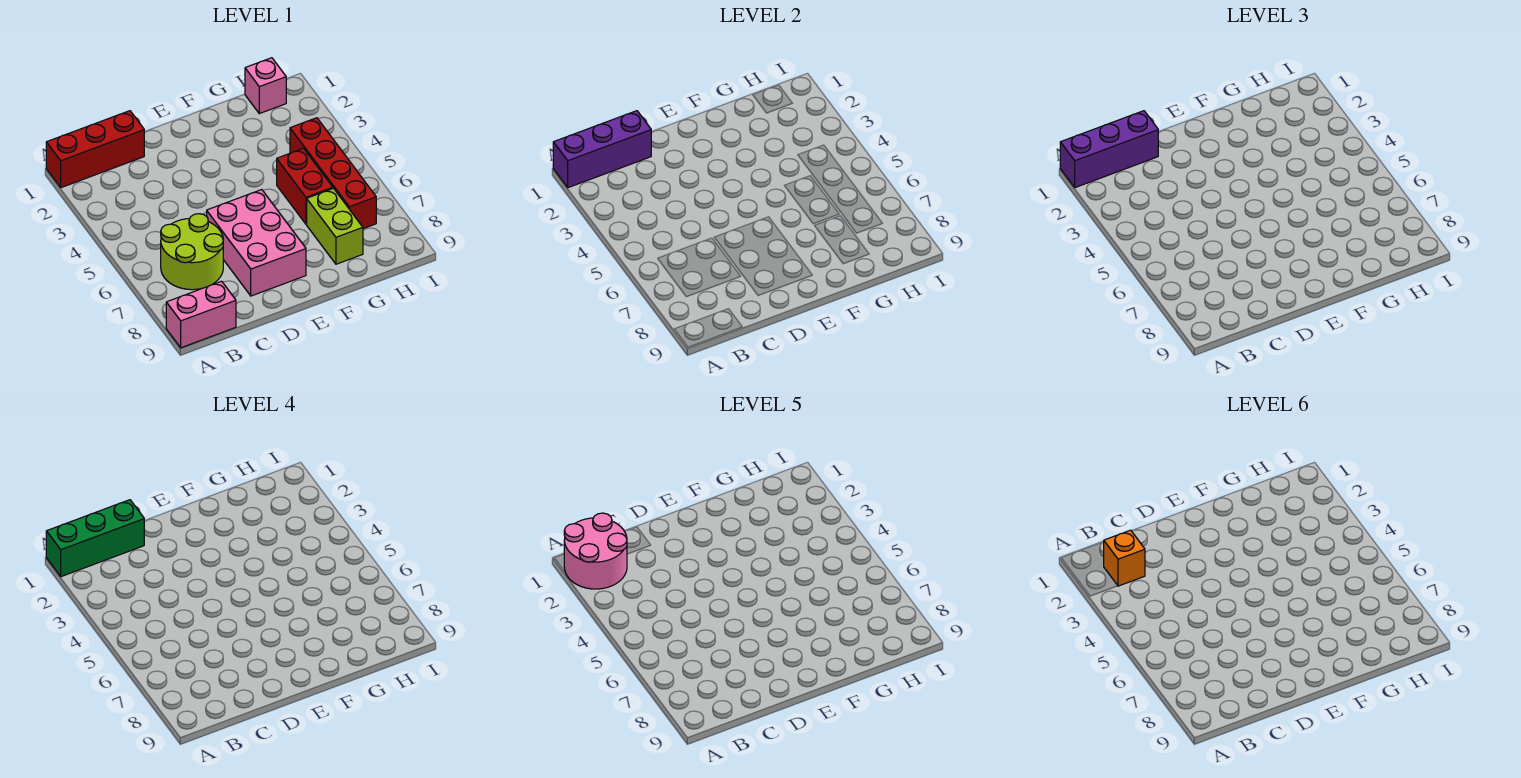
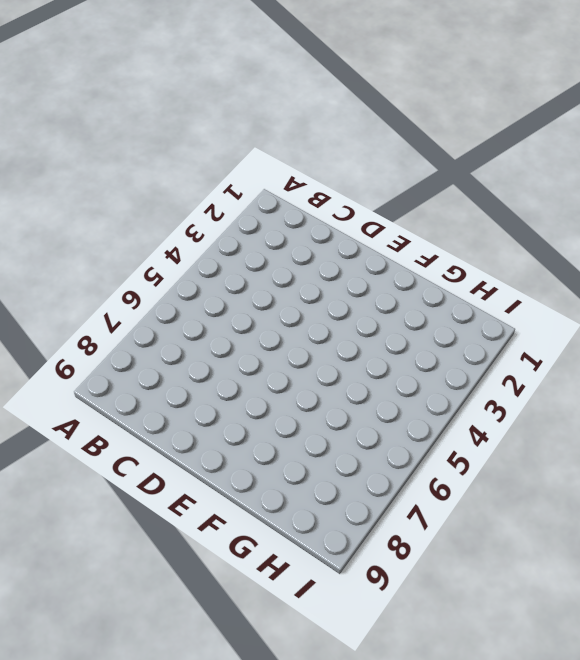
none -> red brick A1:C1 level 1
none -> pink brick A9:B9 level 1
none -> lime round brick B6:C7 level 1

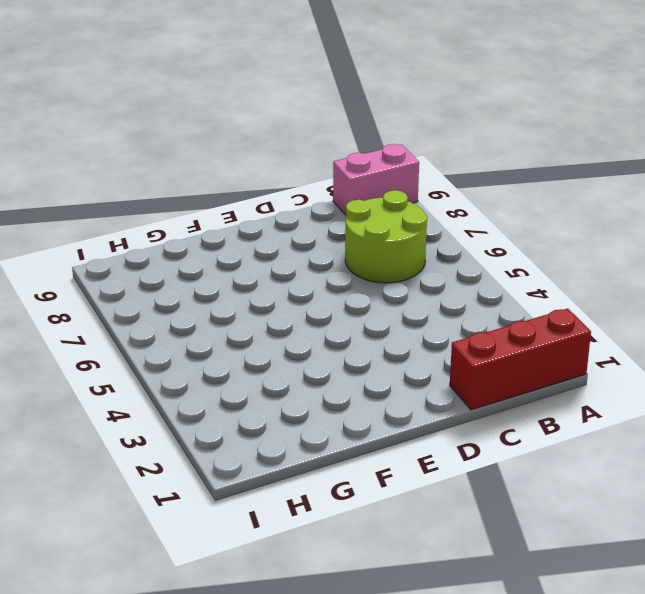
none -> pink brick D6:E8 level 1
none -> red brick G5:G6 level 1
none -> lime brick G7:G8 level 1

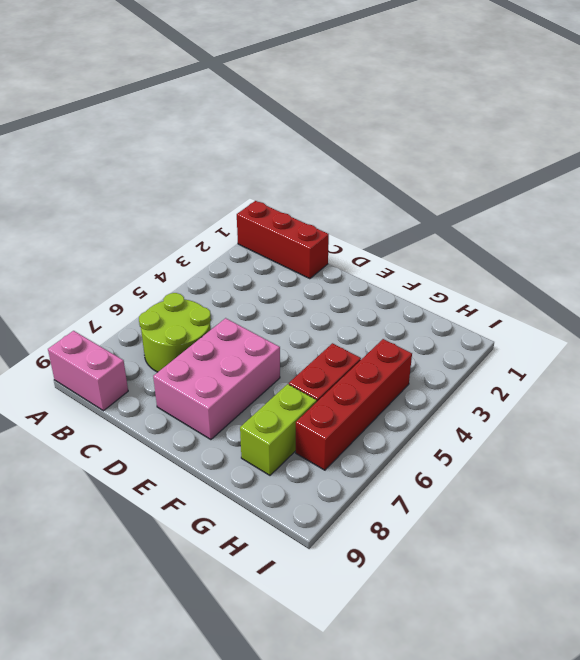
none -> pink brick H1 level 1
none -> purple brick A1:C1 level 2
none -> purple brick A1:C1 level 3

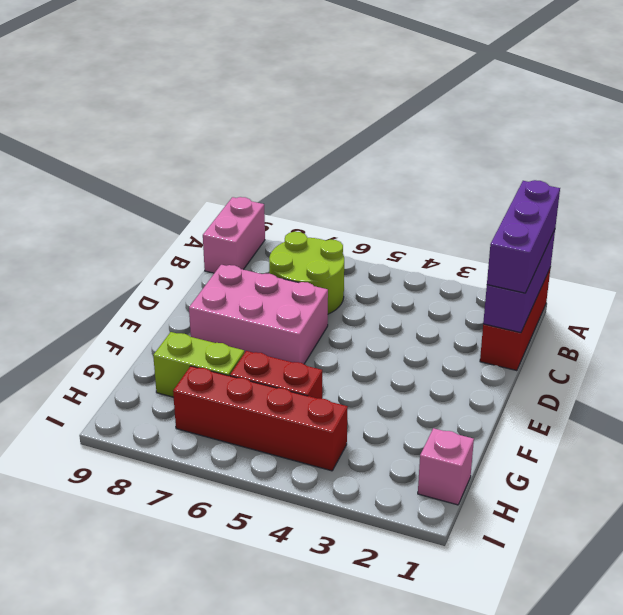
none -> green brick A1:C1 level 4
none -> pink round brick A1:B2 level 5
none -> orange brick B2 level 6

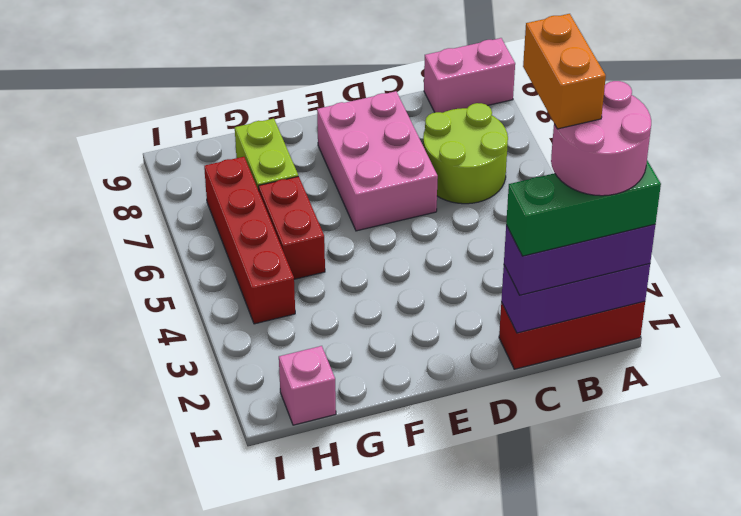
orange brick B2:B3 level 6 -> orange brick B2 level 6

